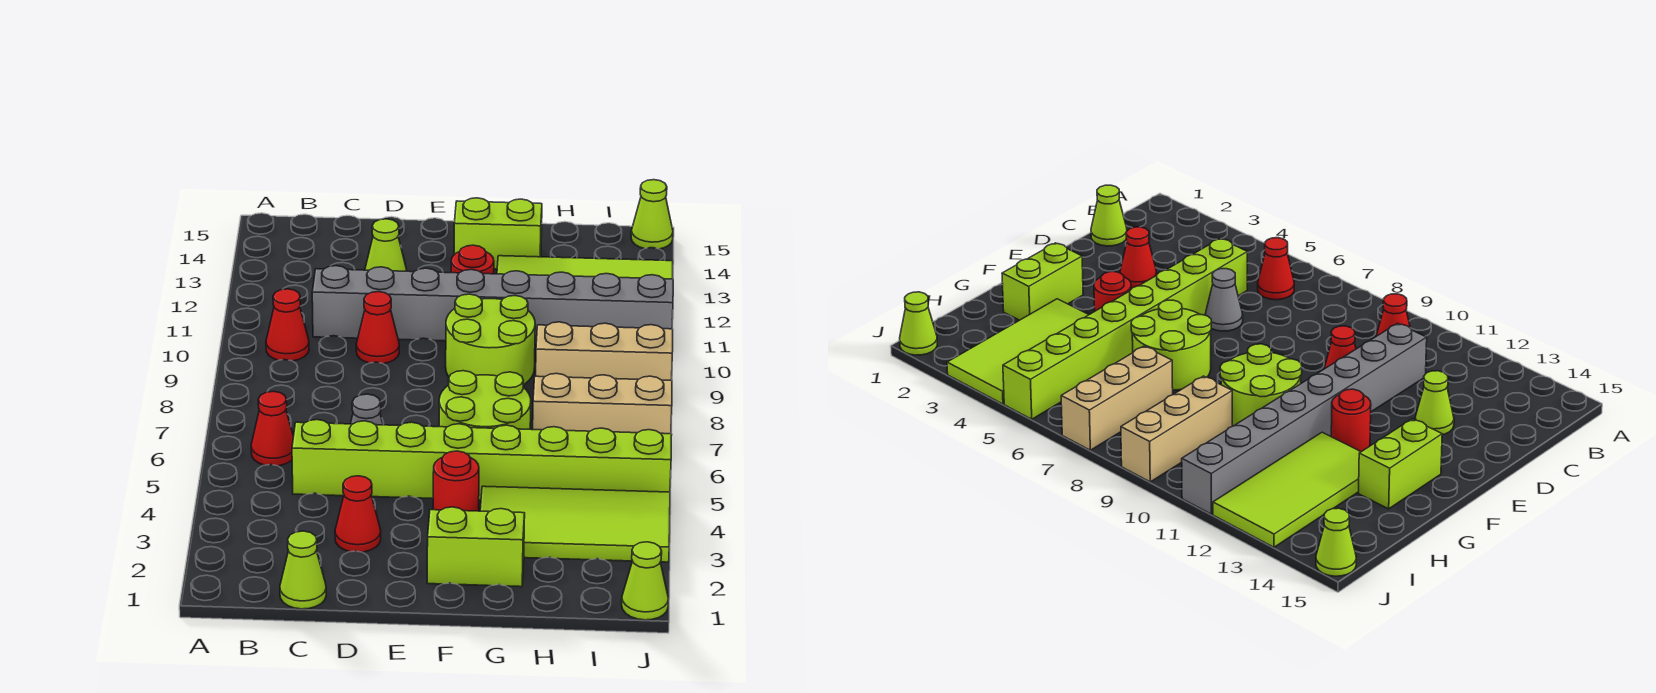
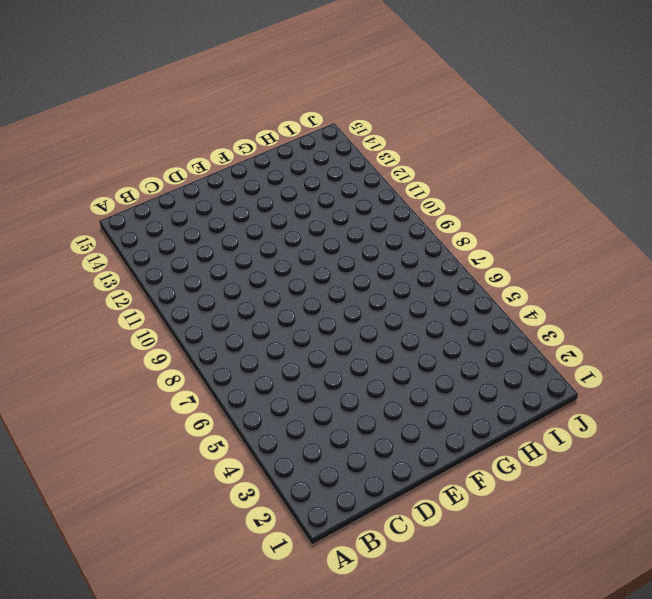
none -> red cone B6 level 1
none -> red cone B10 level 1
none -> lime cone C1 level 1

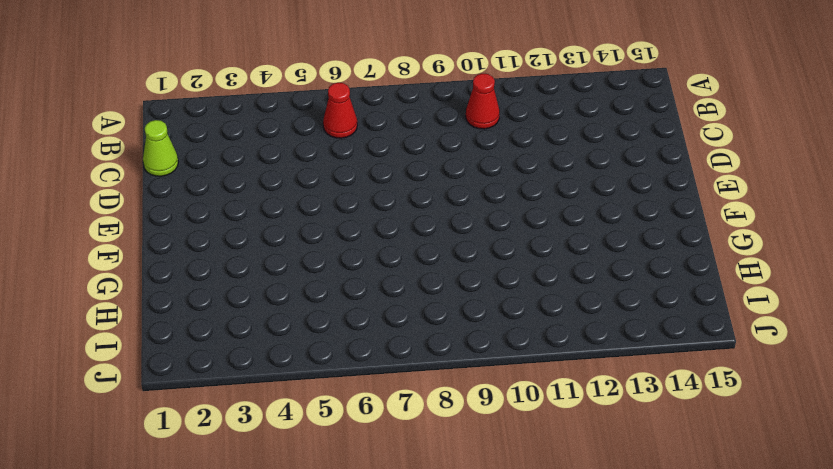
none -> lime brick C5:J5 level 1
none -> grey brick C11:J11 level 1
none -> red cone D3 level 1

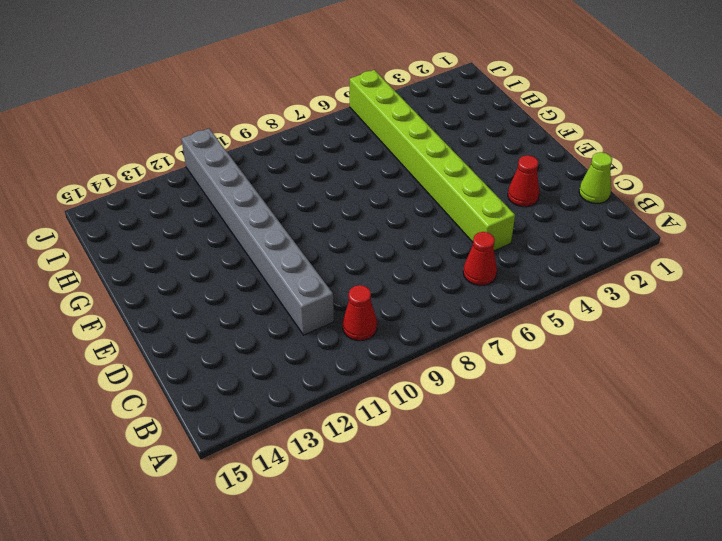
none -> grey cone D6 level 1
none -> red cone D10 level 1
none -> lime cone D13 level 1

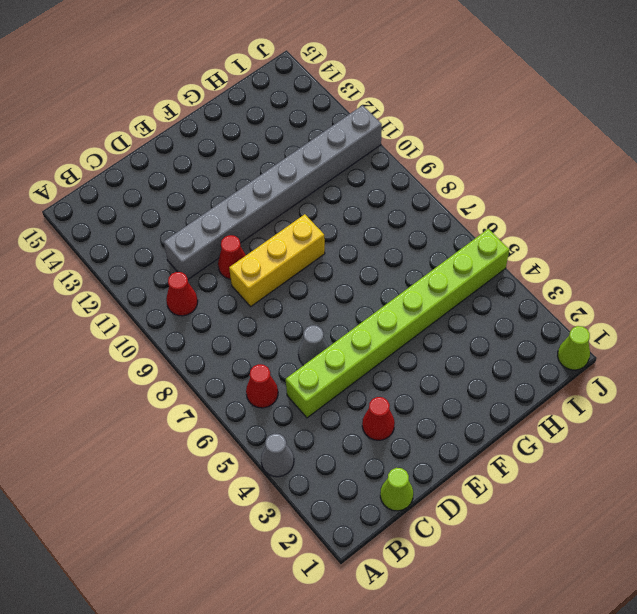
grey cone A4 level 1 -> none
yellow brick D9:F9 level 1 -> lime round brick F9:G10 level 1
none -> lime cone D13 level 1
none -> lime brick F2:G2 level 1
none -> red round brick F4 level 1

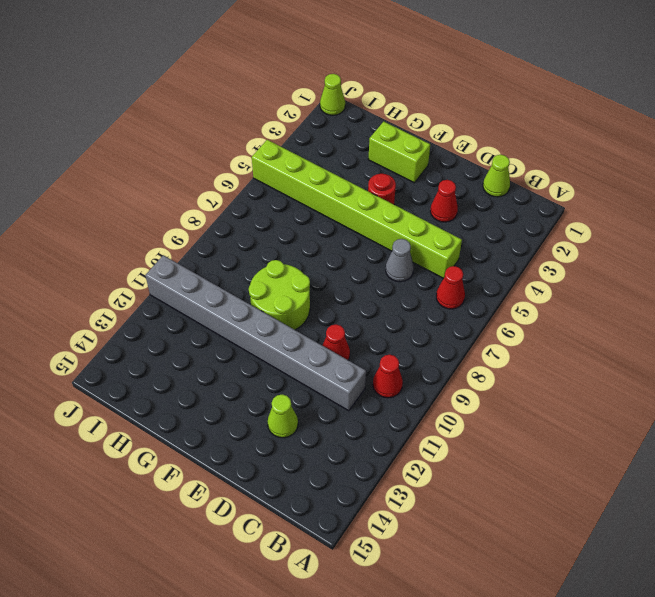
none -> lime round brick F6:G7 level 1
none -> red round brick F12 level 1
none -> lime brick F14:G14 level 1

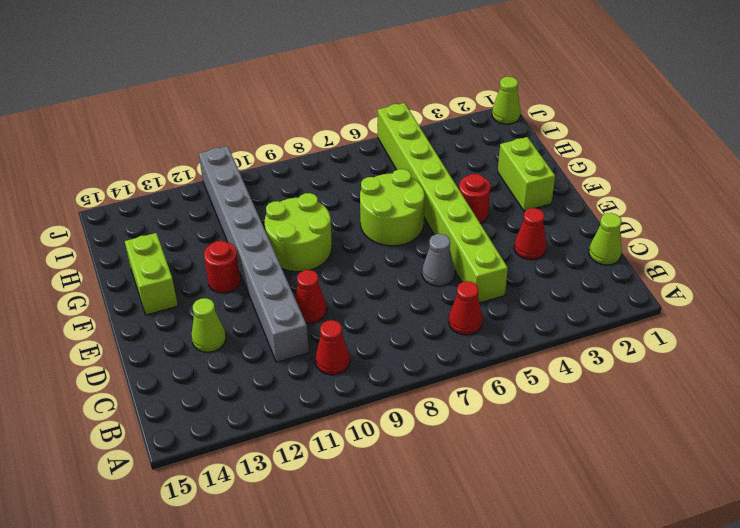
none -> lime tile G3:J4 level 1
none -> lime tile G12:J13 level 1
none -> tan brick H7:J7 level 1

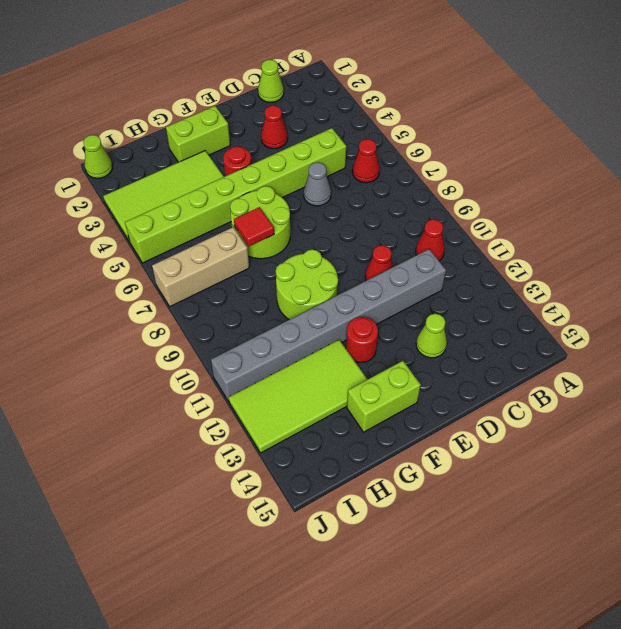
red tile G7 level 2 -> none
none -> tan brick H9:J9 level 1
none -> lime cone J15 level 1

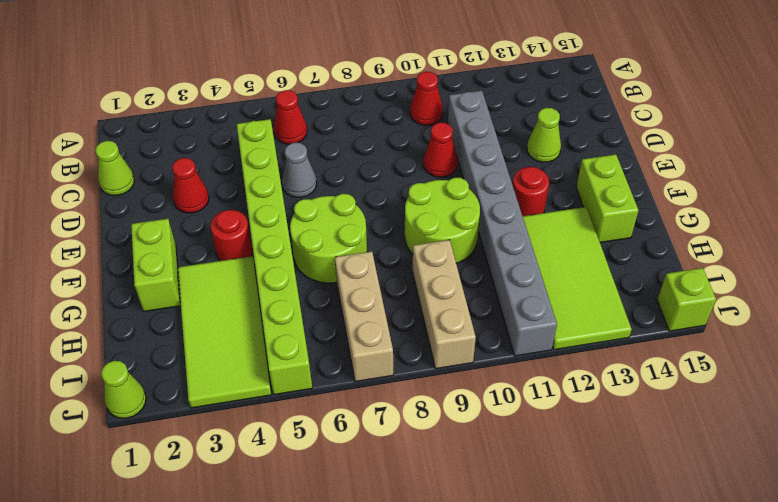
lime brick J15 level 1 -> lime cone J15 level 1

